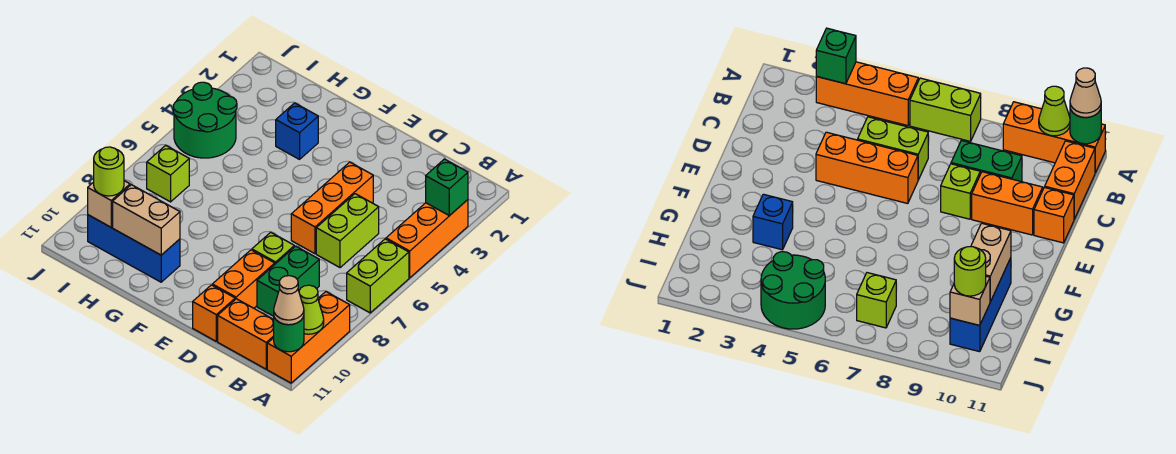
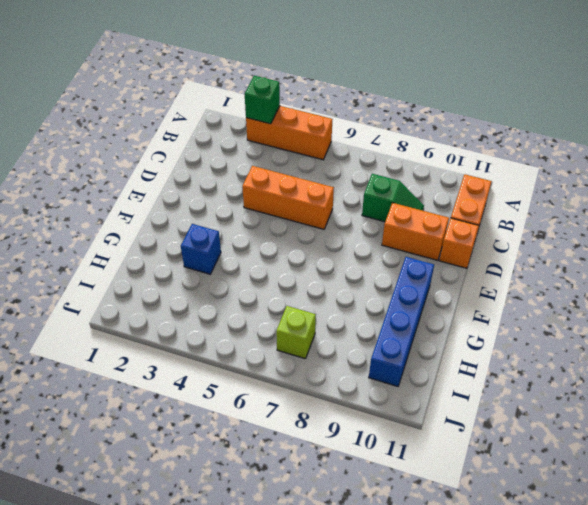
green slope C8:C9 level 1 top 8 -> green brick C8:C9 level 1
blue brick F10:I10 level 1 -> blue brick G10:I10 level 1
none -> lime brick A6:A7 level 1
none -> orange brick A9:A11 level 1
none -> lime brick C5:C6 level 1

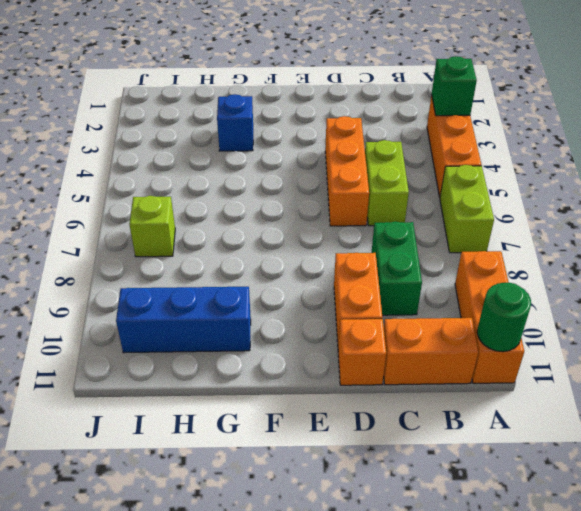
none -> lime brick D8 level 1
none -> green round brick I4:J5 level 1
none -> lime cone A10 level 2

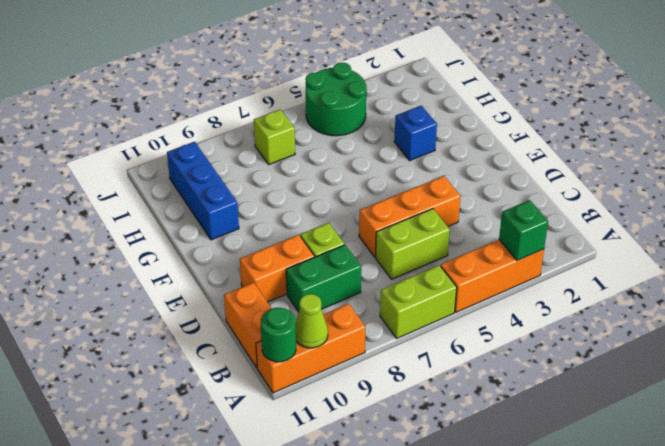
none -> orange brick D11 level 1
none -> tan brick G10:H10 level 2
none -> tan brick I10 level 2

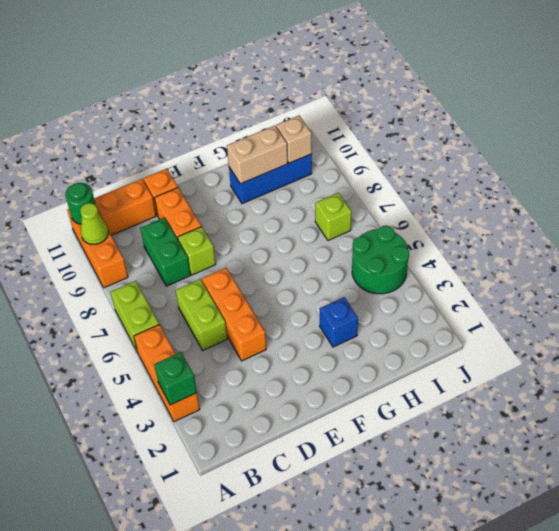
none -> tan cone A11 level 3
none -> lime round brick I10 level 3

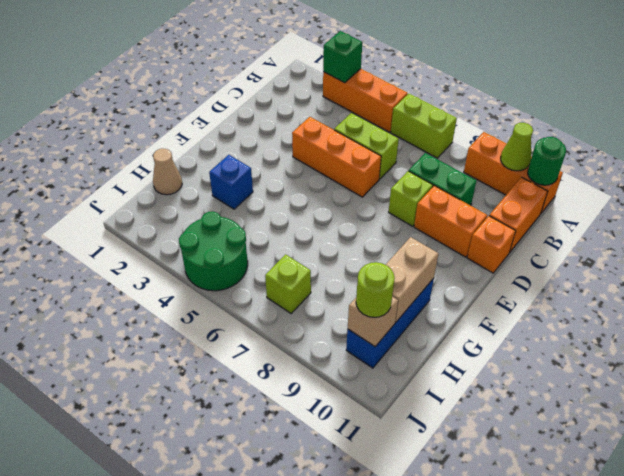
tan cone H1 level 1 -> tan cone A11 level 3

